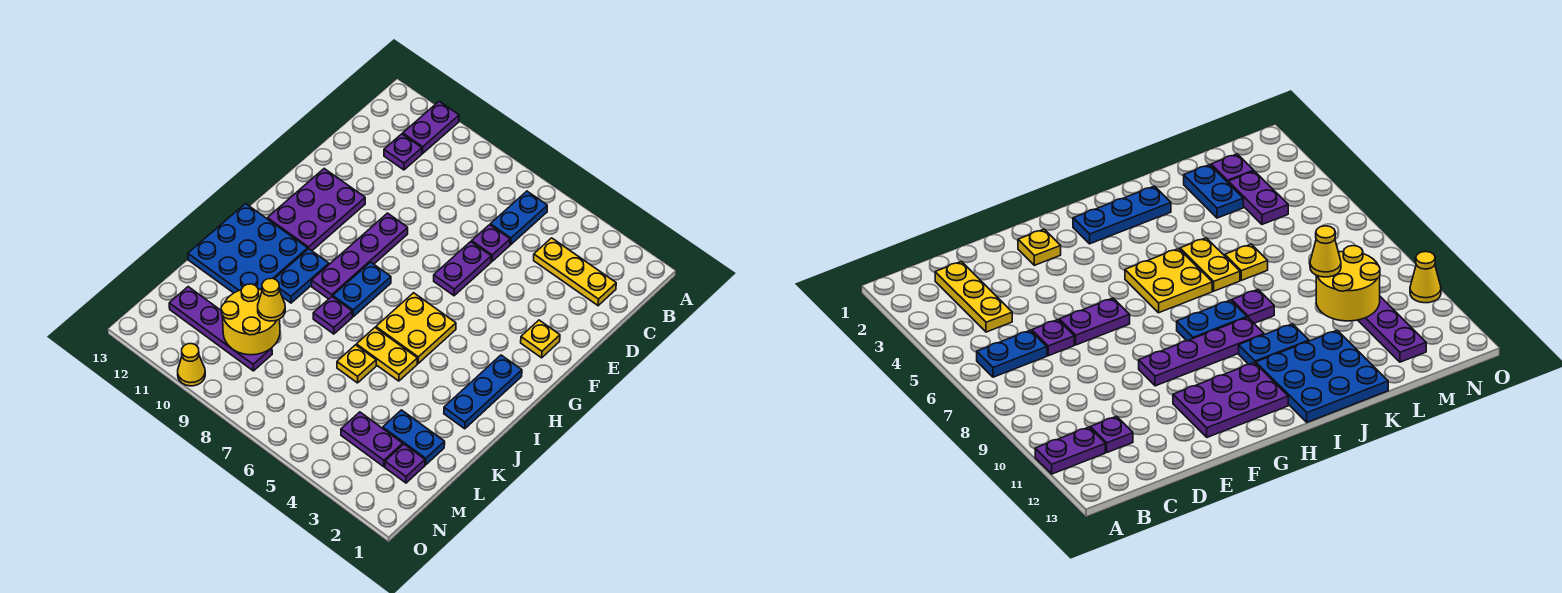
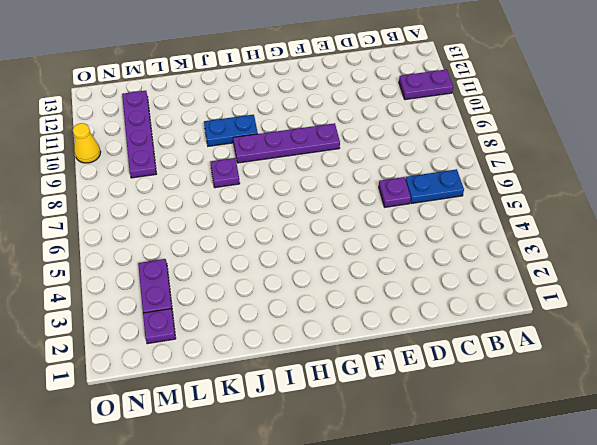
none -> yellow plate C2:C4 level 1
none -> purple plate C11 level 1
none -> purple plate E6:F6 level 1

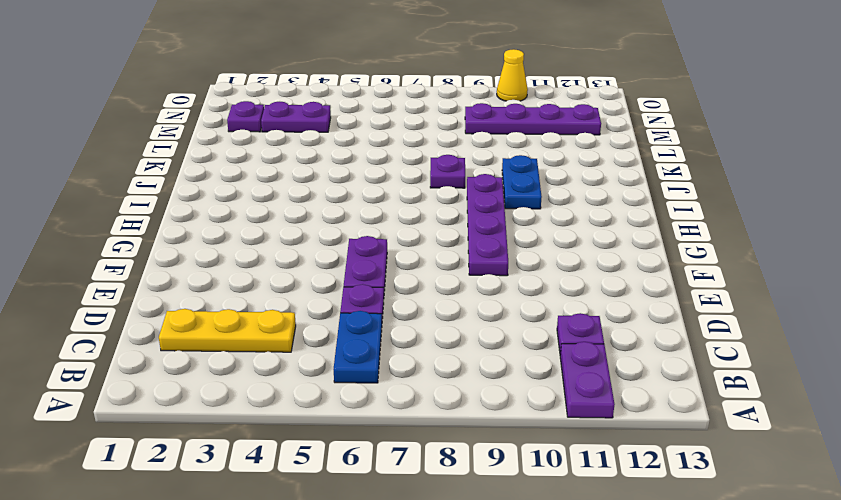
none -> yellow plate F2 level 1
none -> purple plate F11:H12 level 1
none -> blue plate H2:J2 level 1

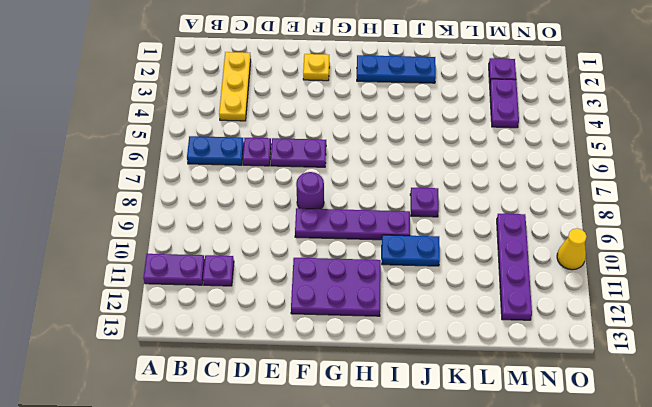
purple round brick F8 level 1 -> none
none -> yellow plate H5:I6 level 1
none -> blue plate H8:I8 level 1
none -> blue plate I11:K13 level 1

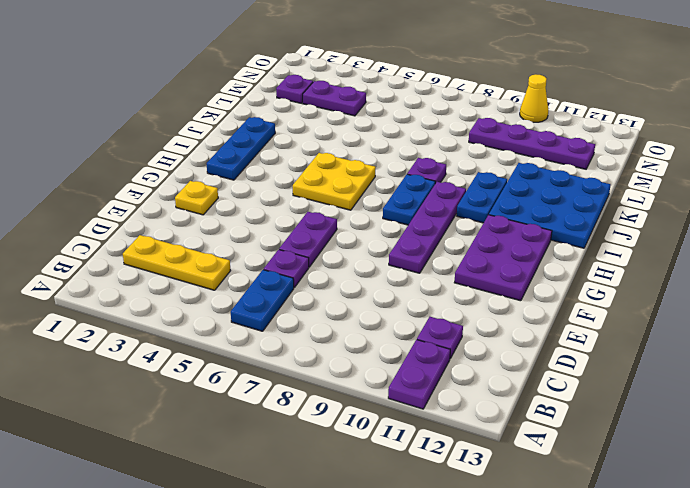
none -> yellow plate J5:J6 level 1
none -> yellow plate K6 level 1
none -> blue plate L2:L3 level 1

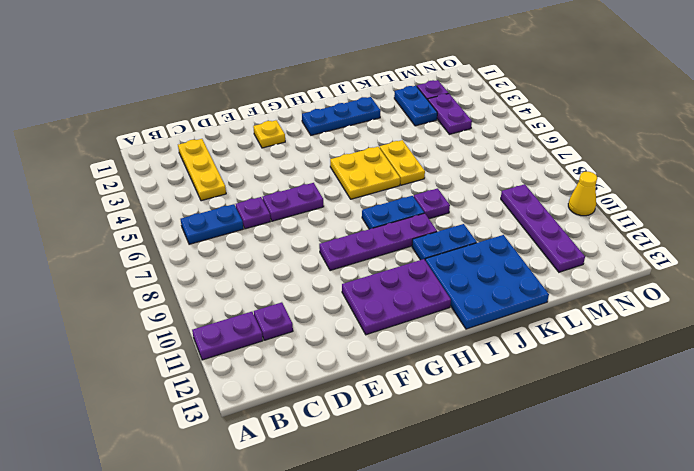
none -> yellow plate K6 level 1
none -> yellow round brick L9:M10 level 2
none -> yellow cone L9 level 3

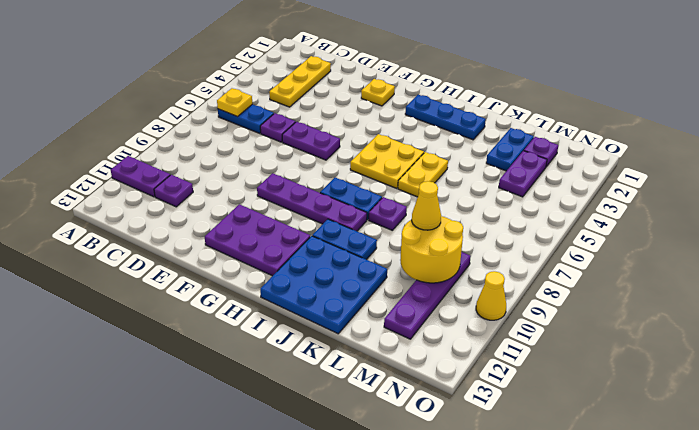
yellow plate B6 level 2 -> yellow plate K6 level 1

